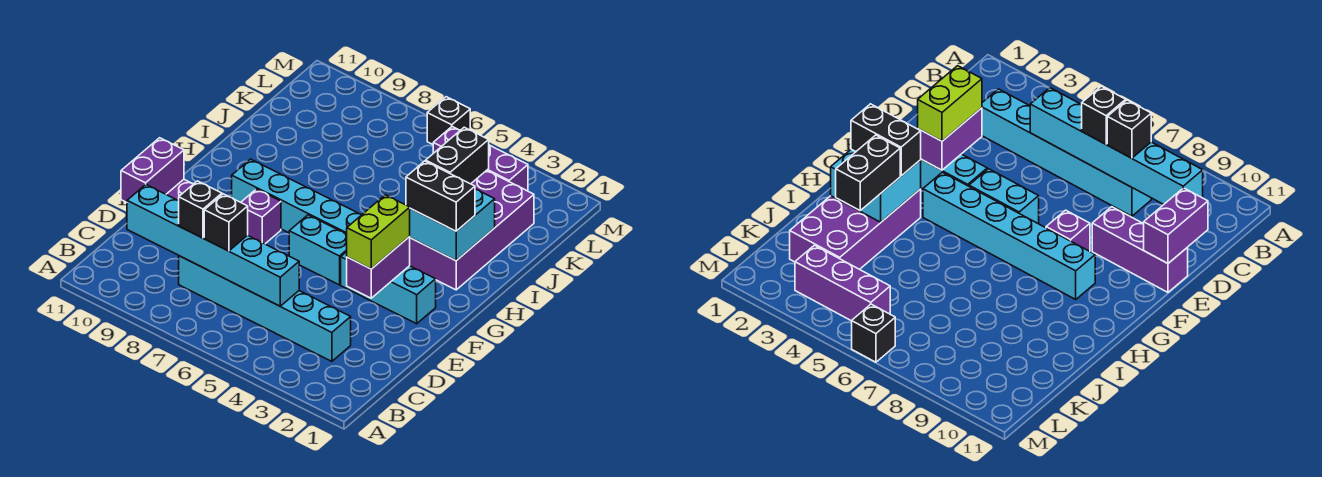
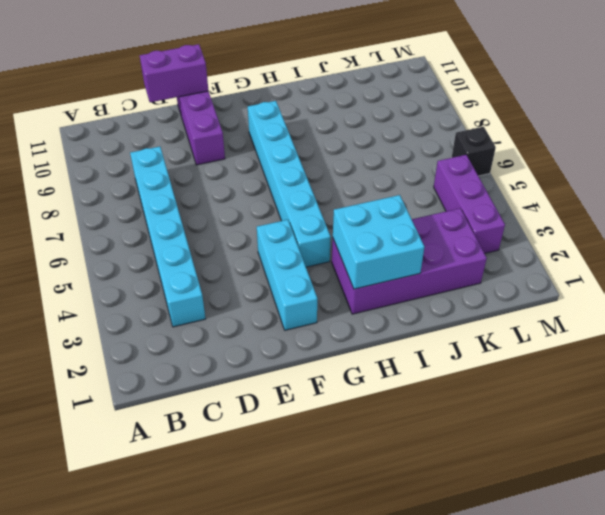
none -> cyan brick F5:F6 level 1
none -> purple brick F8 level 1
none -> cyan brick C5:C10 level 2

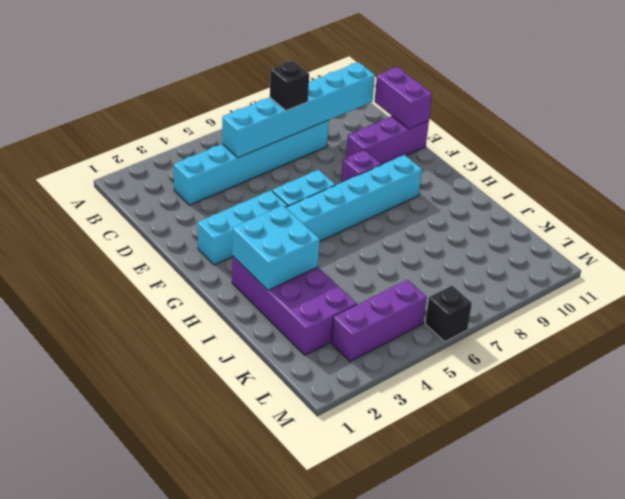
none -> purple brick E3:F3 level 2
none -> black brick C8 level 3
none -> lime brick E3:F3 level 3

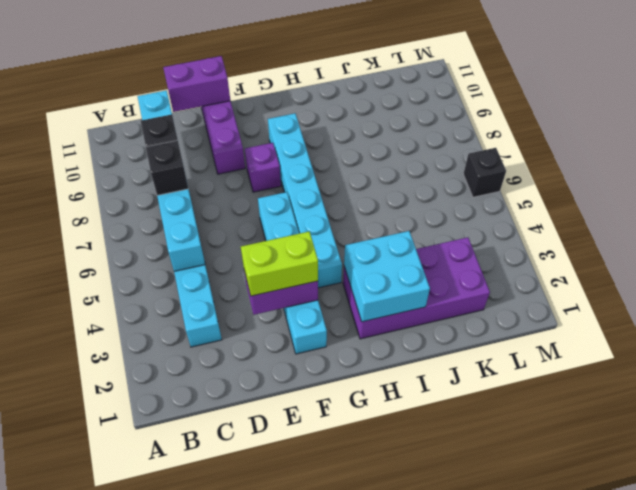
none -> purple brick L3:L5 level 1
none -> black brick H2:H3 level 3
none -> black brick I3:J3 level 3

